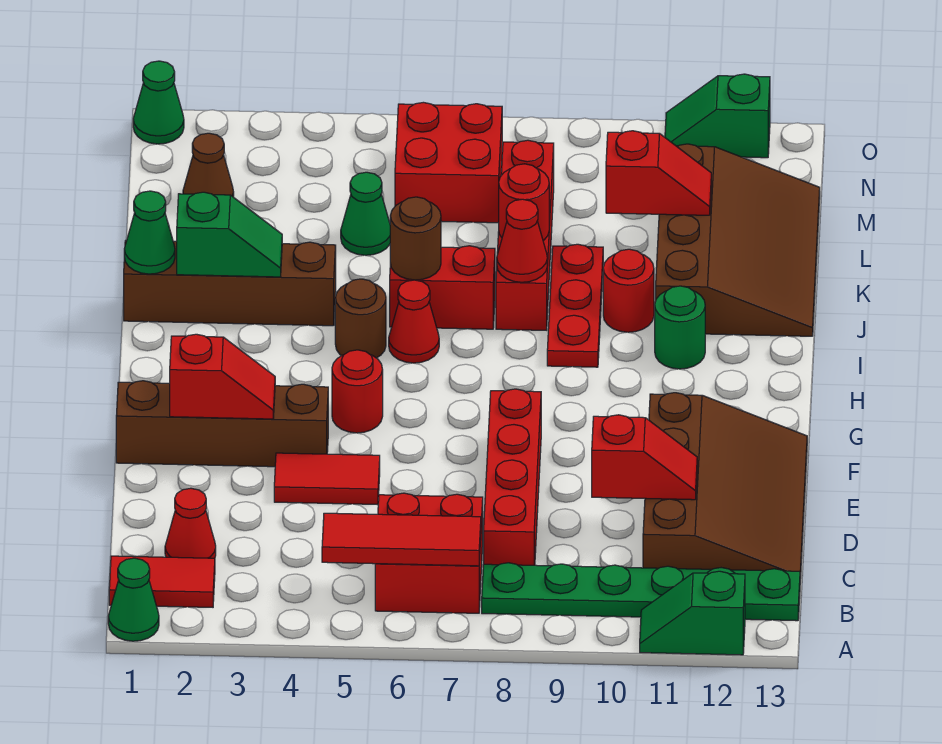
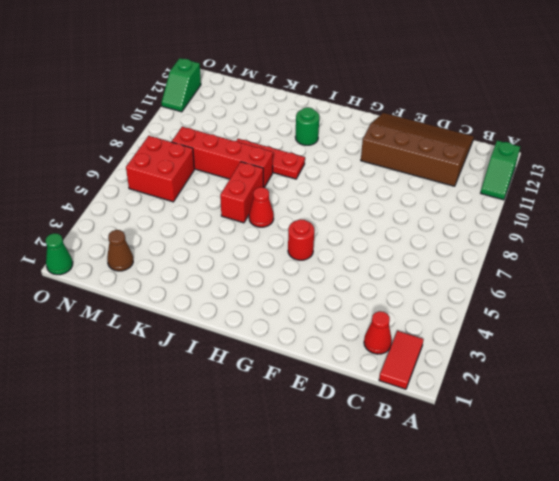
none -> green cone A1 level 1
none -> red brick B6:C7 level 1
none -> green plate B8:B13 level 1
none -> red brick C8:F8 level 1

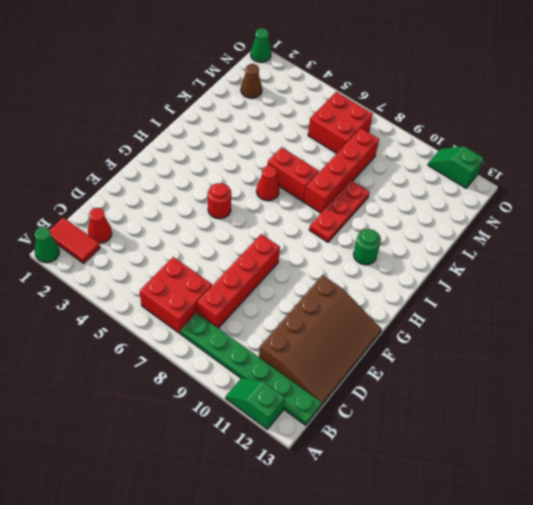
none -> red tile E4:E5 level 1
none -> brown brick F1:F4 level 1
none -> brown round brick I5 level 1
none -> brown brick J1:J4 level 1

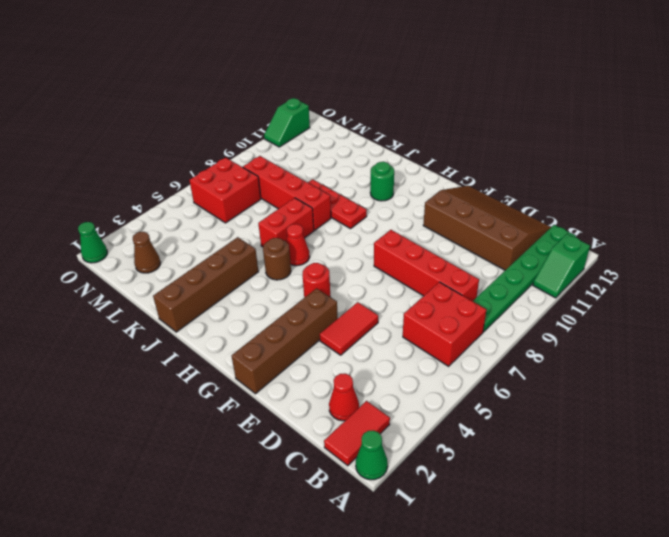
none -> red round brick J10 level 1
none -> brown slope J11:M13 level 1 top 11
none -> green cone L5 level 1
none -> red tile B5:B7 level 2

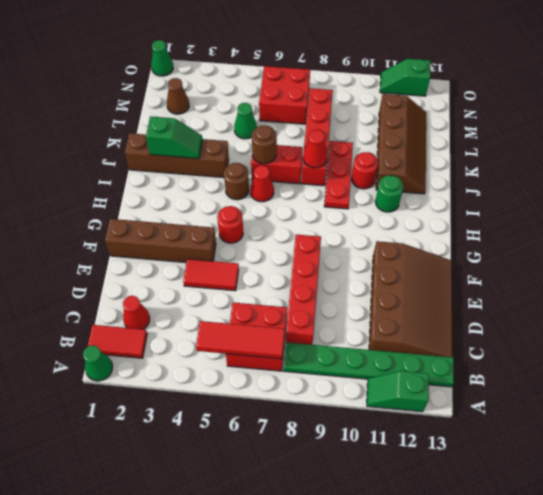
brown slope J11:M12 level 1 top 11 -> brown slope J11:M13 level 1 top 11
none -> red slope D10:D11 level 2 top 10
none -> red slope F2:F3 level 2 top 2
none -> green cone J1 level 2
none -> red round brick K8 level 2

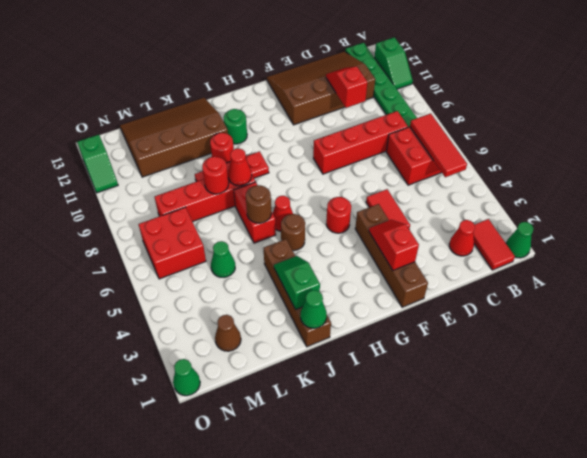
none -> red slope L10:L11 level 2 top 10

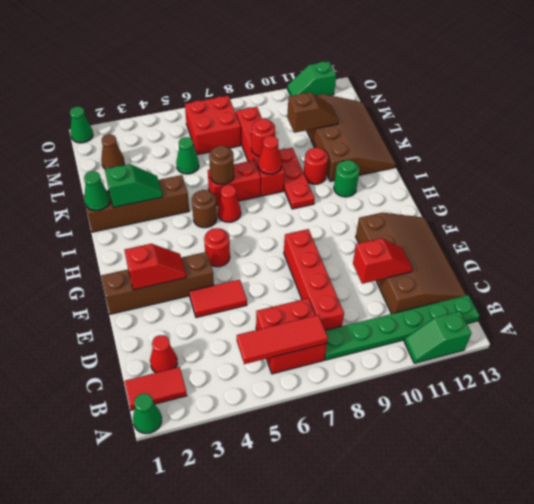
brown slope L10:L11 level 2 top 10 -> red slope L10:L11 level 2 top 10

